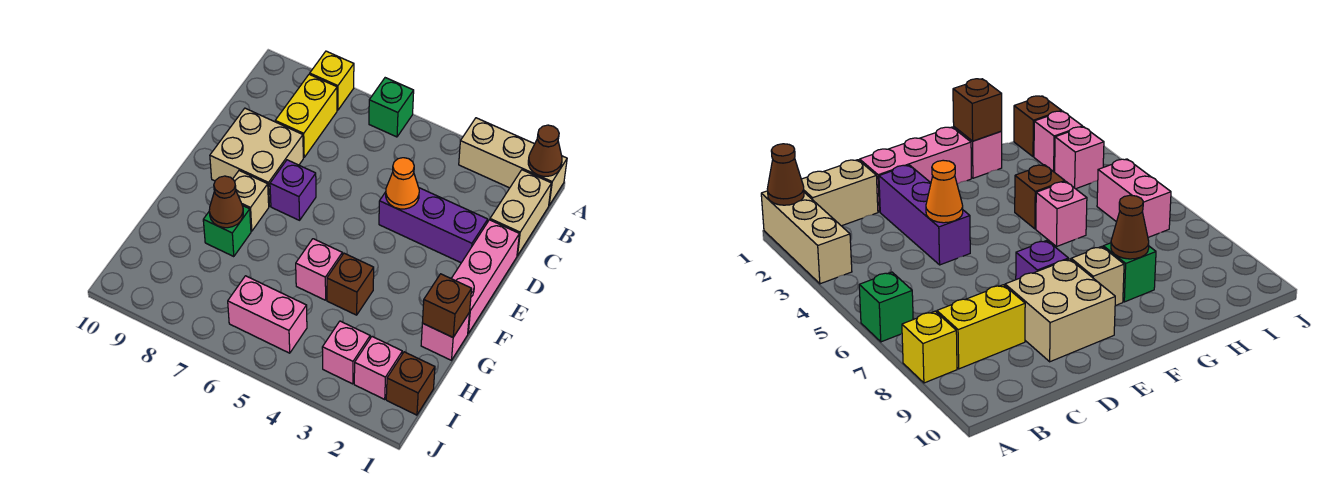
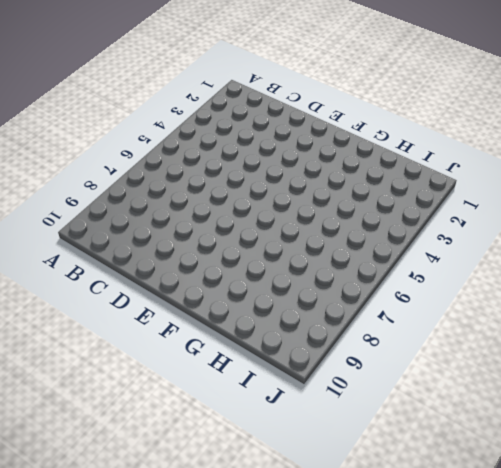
none -> tan brick A1:A3 level 1
none -> green brick A6 level 1
none -> yellow brick A8 level 1

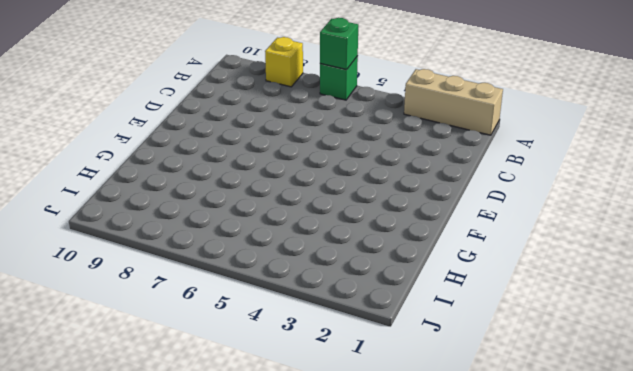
green brick A6 level 2 -> green brick G8 level 1
none -> tan brick B1:C1 level 1
none -> yellow brick B8:C8 level 1
none -> pink brick D1:F1 level 1

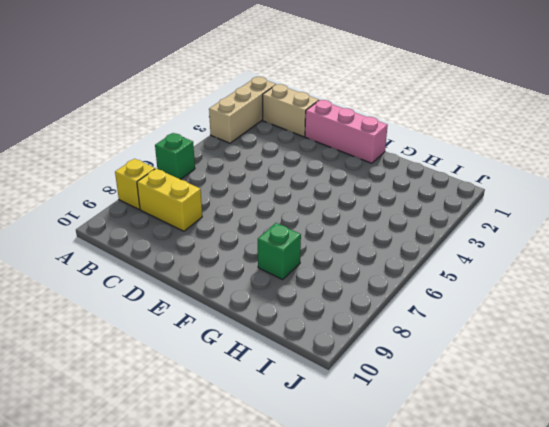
none -> purple brick D2:D4 level 1
none -> tan brick D8:E9 level 1
none -> purple brick E7 level 1

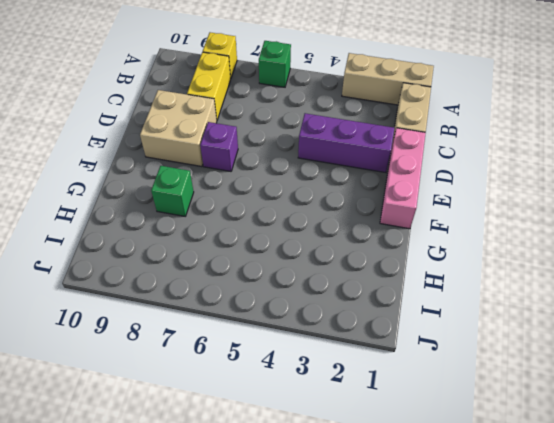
none -> tan brick F8 level 1
none -> pink brick G1 level 1
none -> brown brick G4 level 1

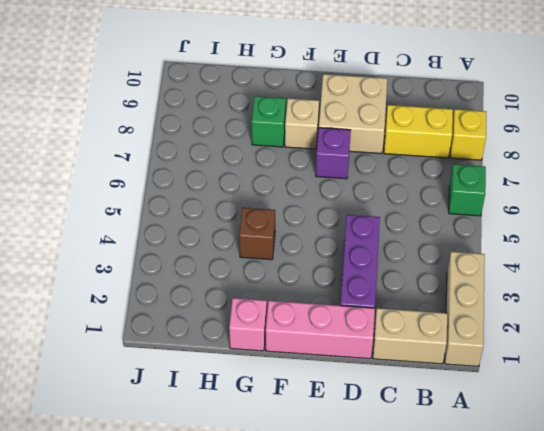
none -> pink brick G5 level 1
none -> brown brick I1 level 1
none -> pink brick I2 level 1

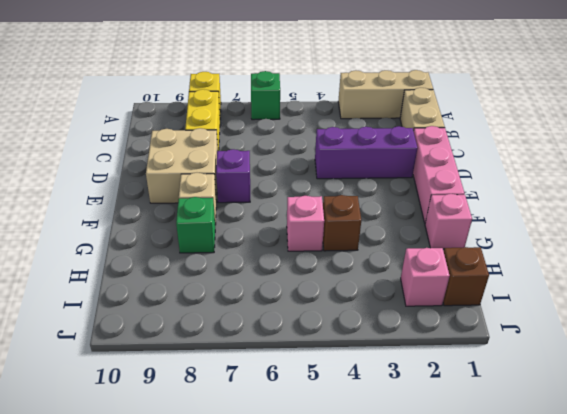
none -> pink brick I3 level 1
none -> pink brick I5:I6 level 1
none -> brown cone A1 level 2

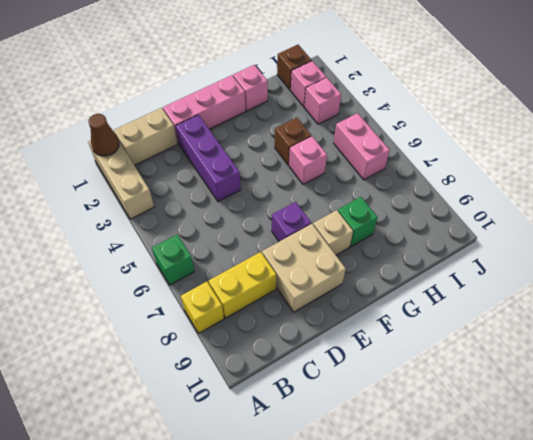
none -> orange cone D4 level 2
none -> brown brick G1 level 2
none -> brown cone G8 level 2

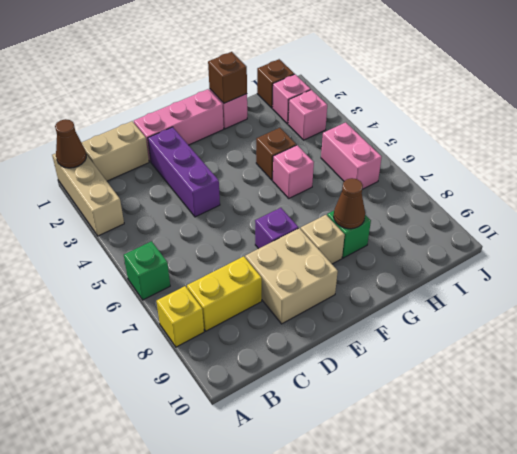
none -> orange cone D4 level 2

